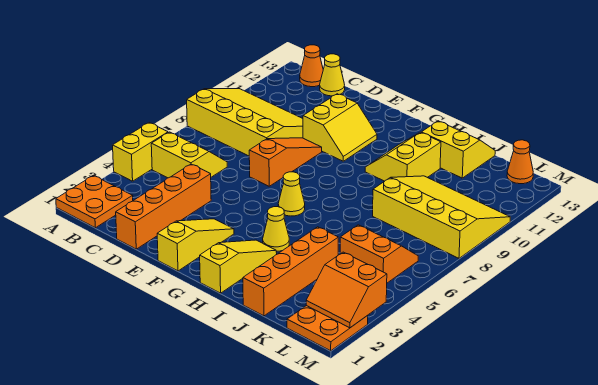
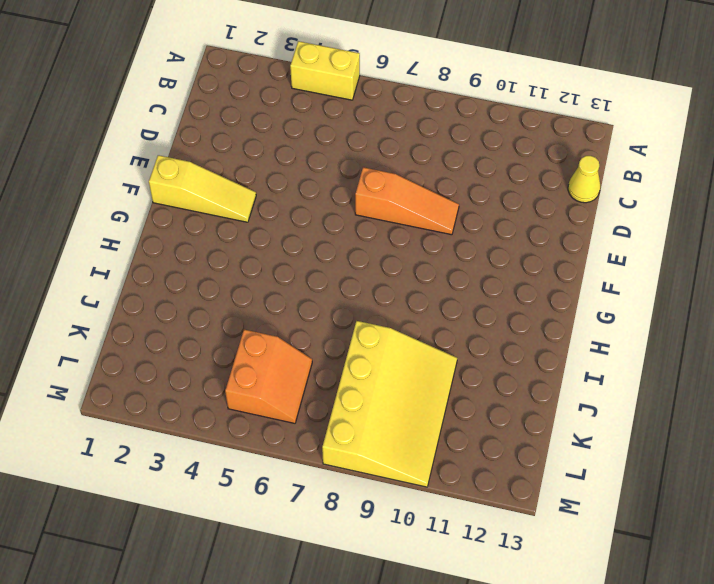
none -> orange plate A1:B2 level 1
none -> yellow slope A8:D10 level 1 top 8
none -> yellow slope B5:C6 level 1 top 5

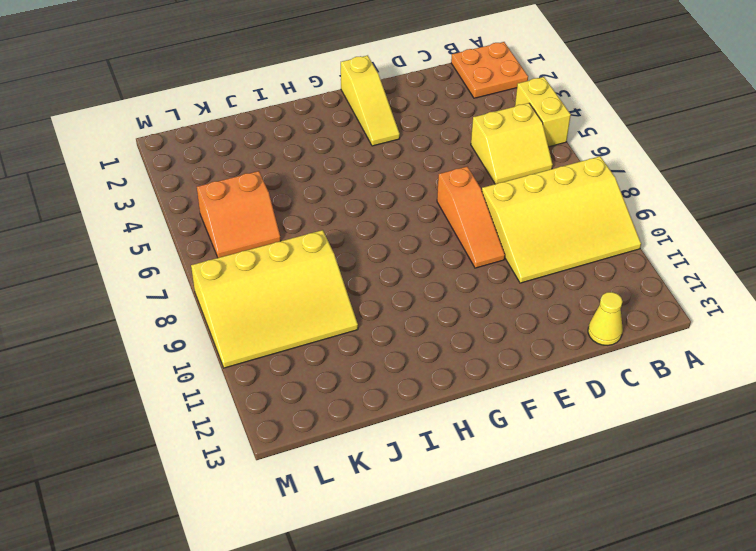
none -> orange cone B13 level 1
none -> orange brick D1:D4 level 1
none -> yellow slope E10:F11 level 1 top E

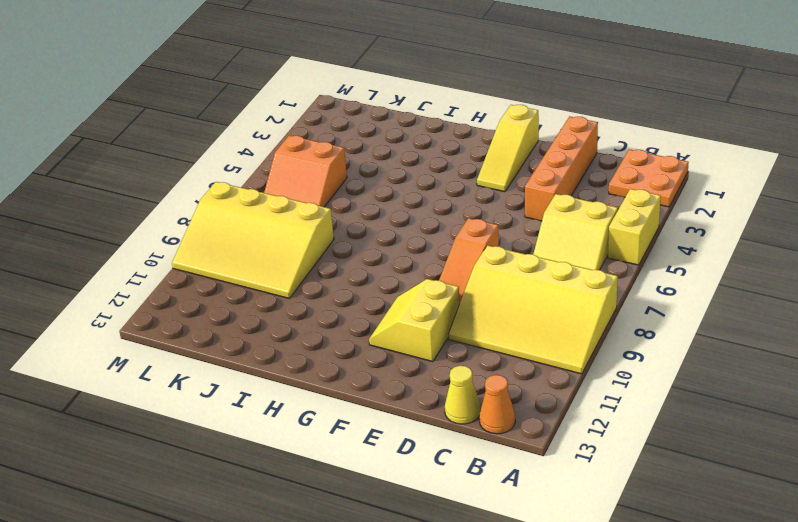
none -> yellow cone G6 level 1
none -> yellow slope H1:H3 level 1 top 1
none -> yellow cone H4 level 1

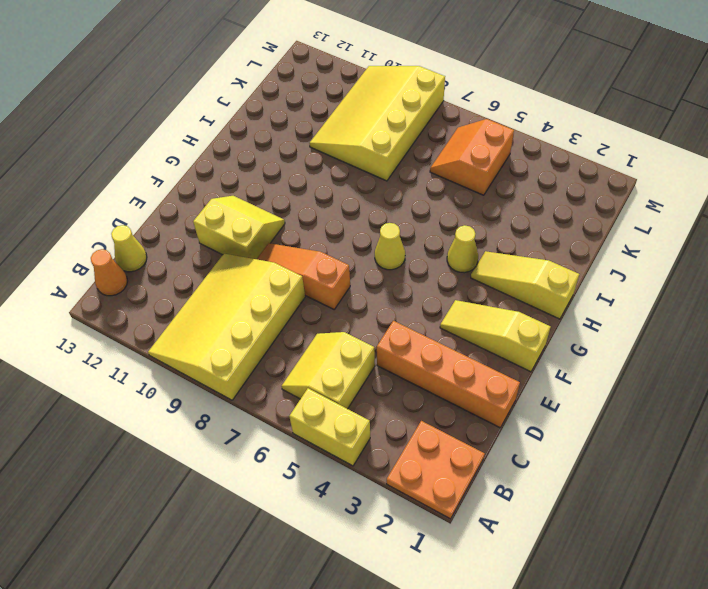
none -> yellow slope H10:I11 level 1 top I
none -> yellow slope I12:J13 level 1 top 12
none -> orange brick J1:J4 level 1

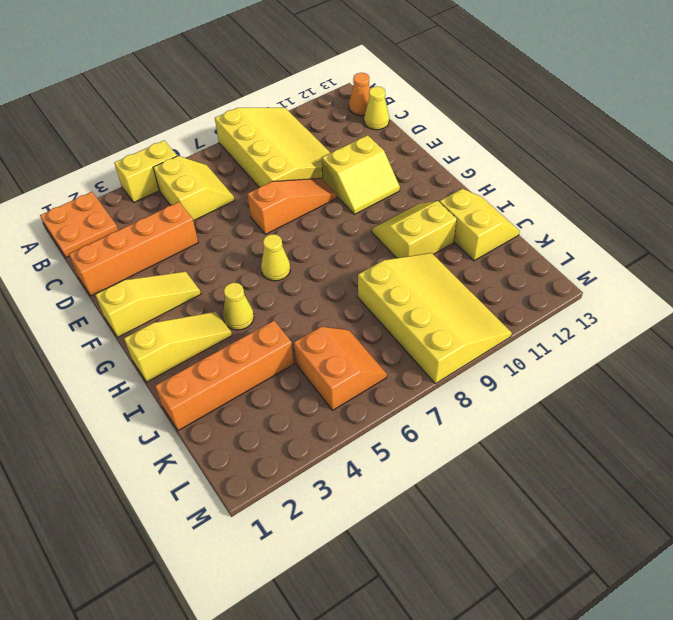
none -> orange plate L1:M2 level 1
none -> orange cone L13 level 1
none -> orange slope L2:M3 level 2 top 3

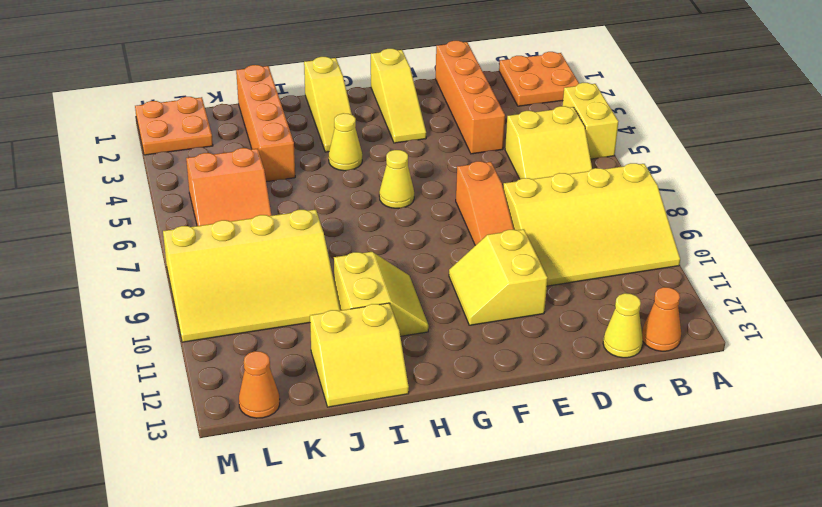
none -> orange slope L2:M3 level 2 top 3

